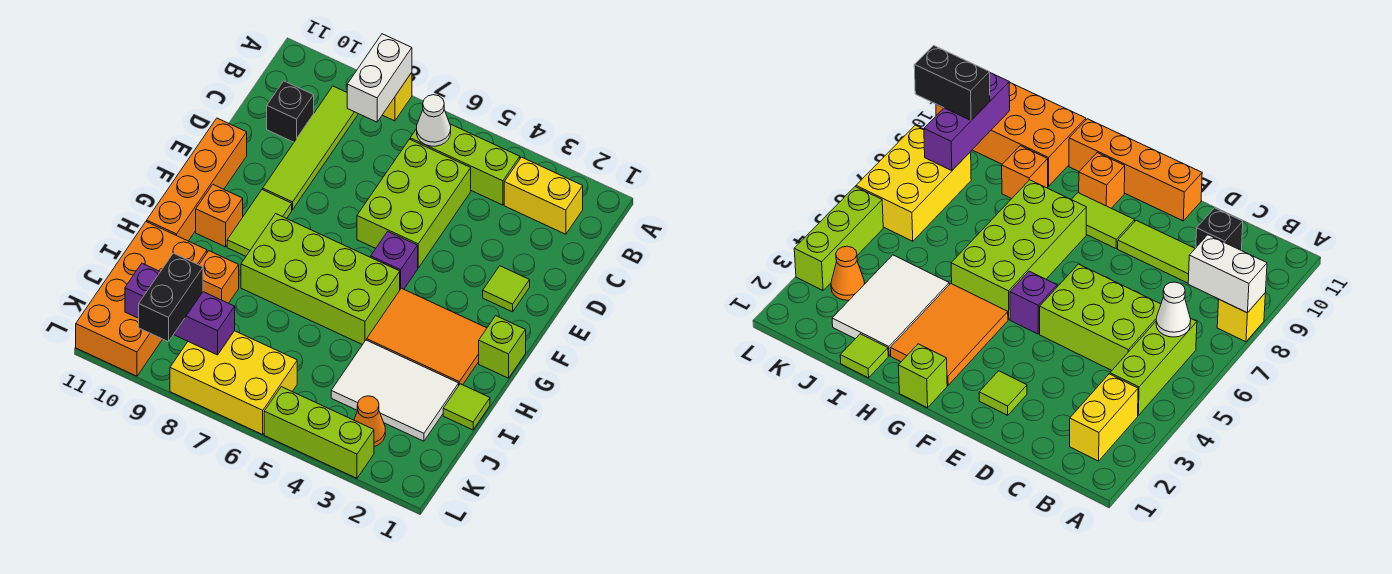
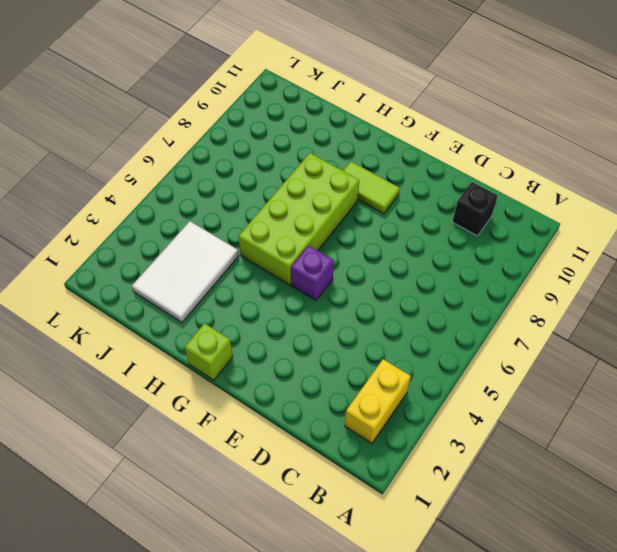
none -> yellow brick A8 level 1
none -> lime brick B4:B6 level 1
none -> lime tile B9:E9 level 1

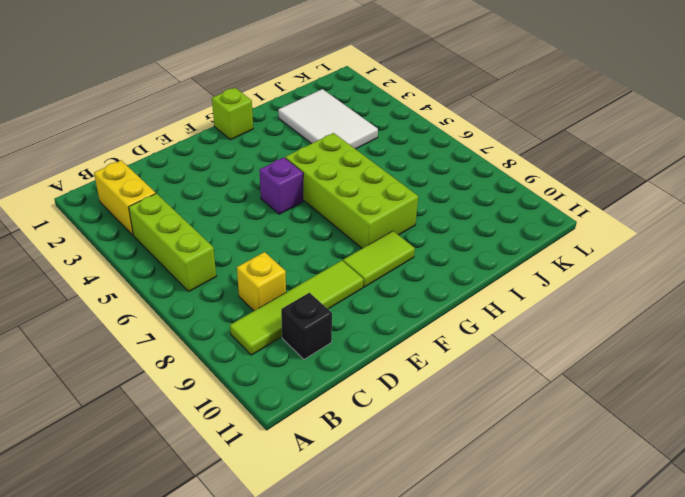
yellow brick C8 level 1 -> yellow brick A8 level 1
none -> lime brick C5:E6 level 1
none -> lime tile E2 level 1
none -> orange brick E11:H11 level 1

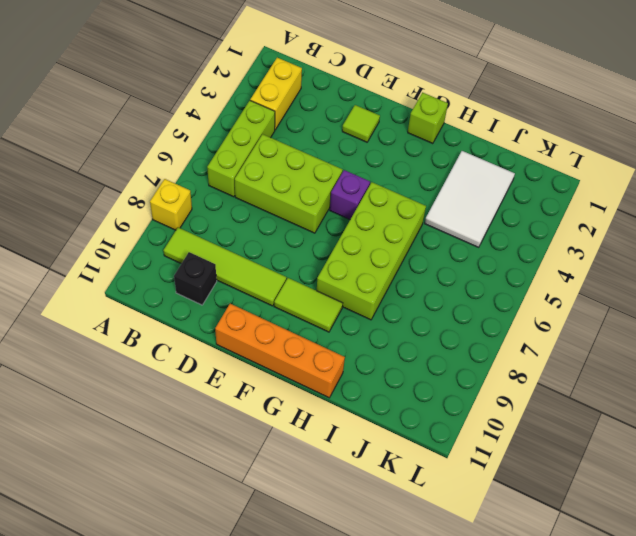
none -> orange tile G2:H4 level 1
none -> orange brick G10 level 1
none -> lime tile I1 level 1

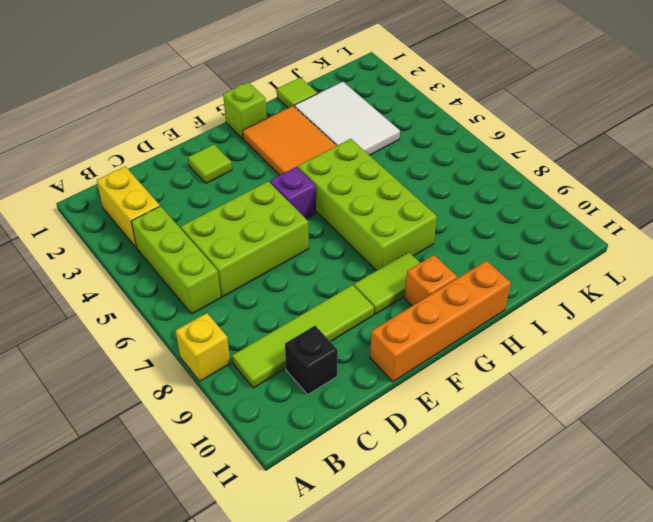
none -> orange brick I9 level 1
none -> orange brick I10:L11 level 1
none -> orange cone K3 level 1

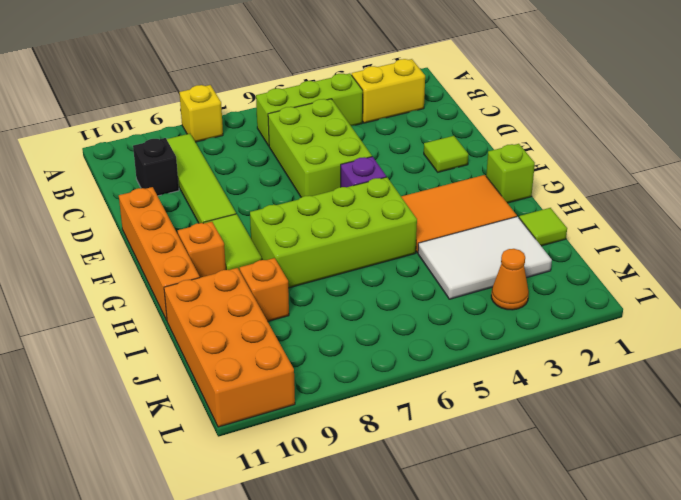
none -> yellow brick K6:L8 level 1
none -> lime brick L3:L5 level 1
none -> white brick A8:B8 level 2

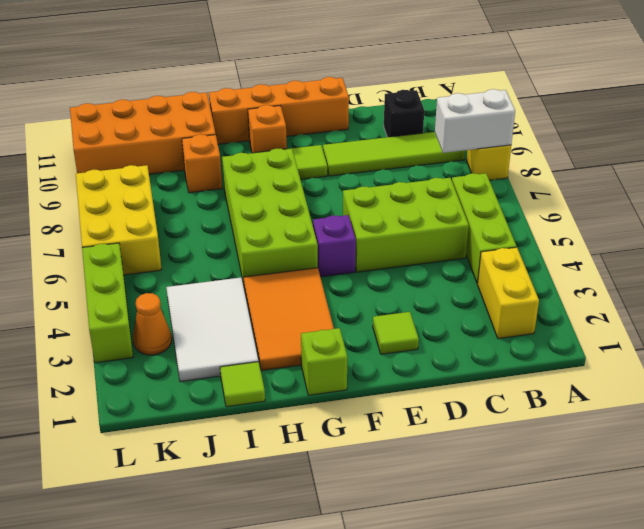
none -> white cone B6 level 2
none -> purple brick K8:K10 level 2
none -> black brick K9:L9 level 3

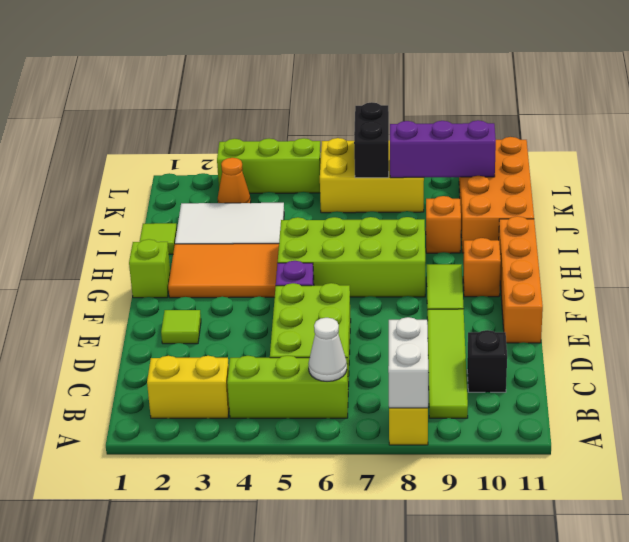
black brick K7:L7 level 2 -> black brick K9:L9 level 3

